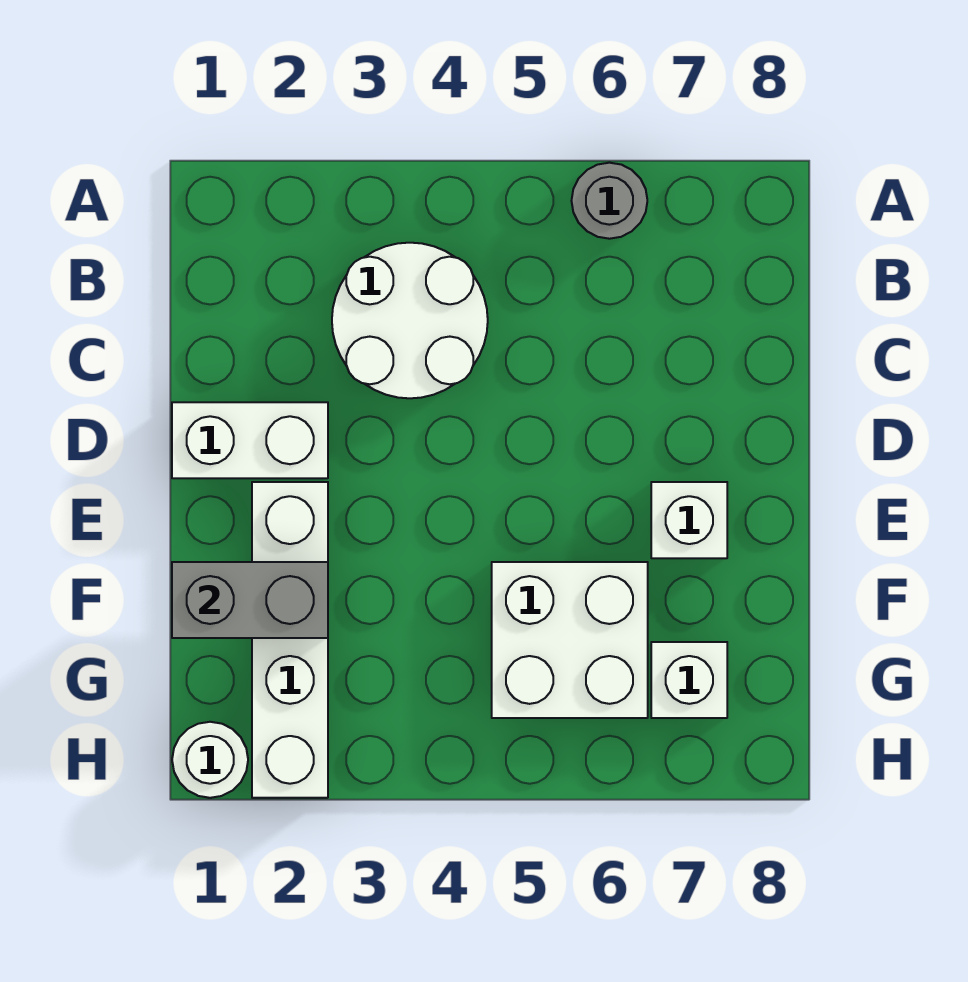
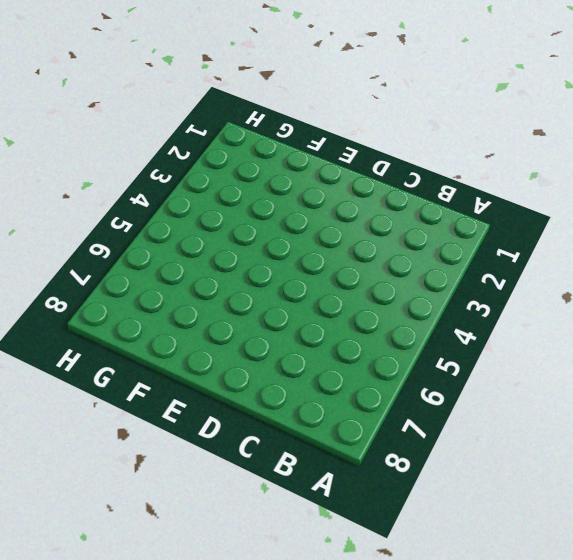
none -> grey round brick A6 level 1
none -> white round brick B3:C4 level 1

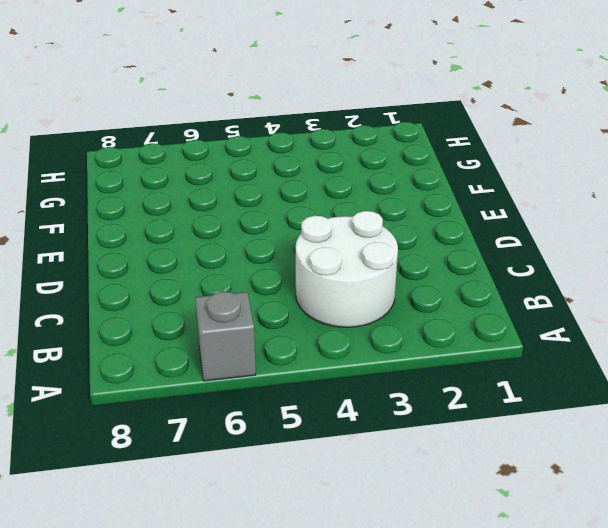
grey brick A6 level 1 -> grey round brick A6 level 1
none -> white brick D1:D2 level 1
none -> white brick E2:H2 level 1

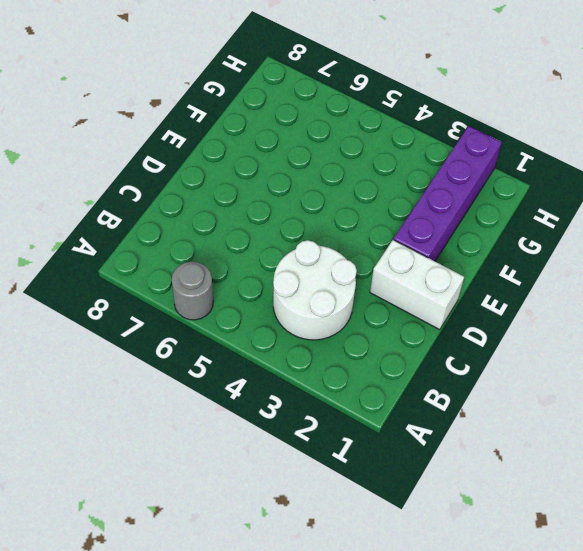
purple brick E2:H2 level 1 -> white brick E2:H2 level 1
none -> white brick E7 level 1
none -> white brick F5:G6 level 1

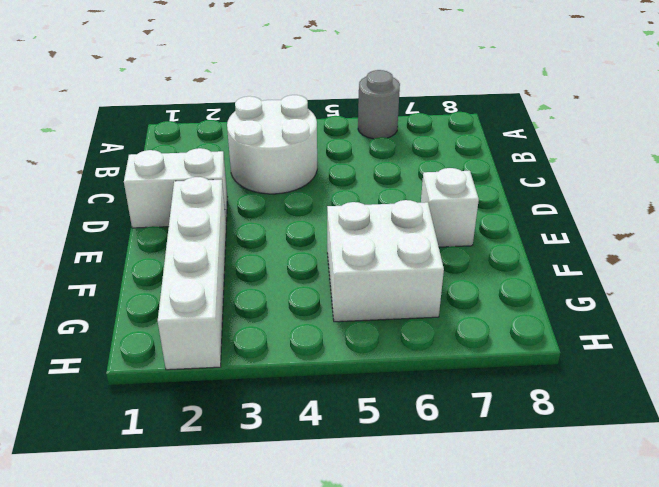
none -> white brick G7 level 1
none -> white round brick H1 level 1

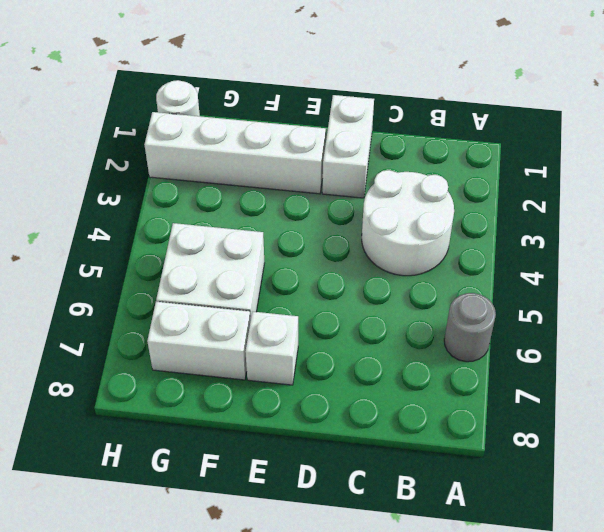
white brick F7:G7 level 1 -> white brick G7 level 1
none -> grey brick F1:F2 level 2

